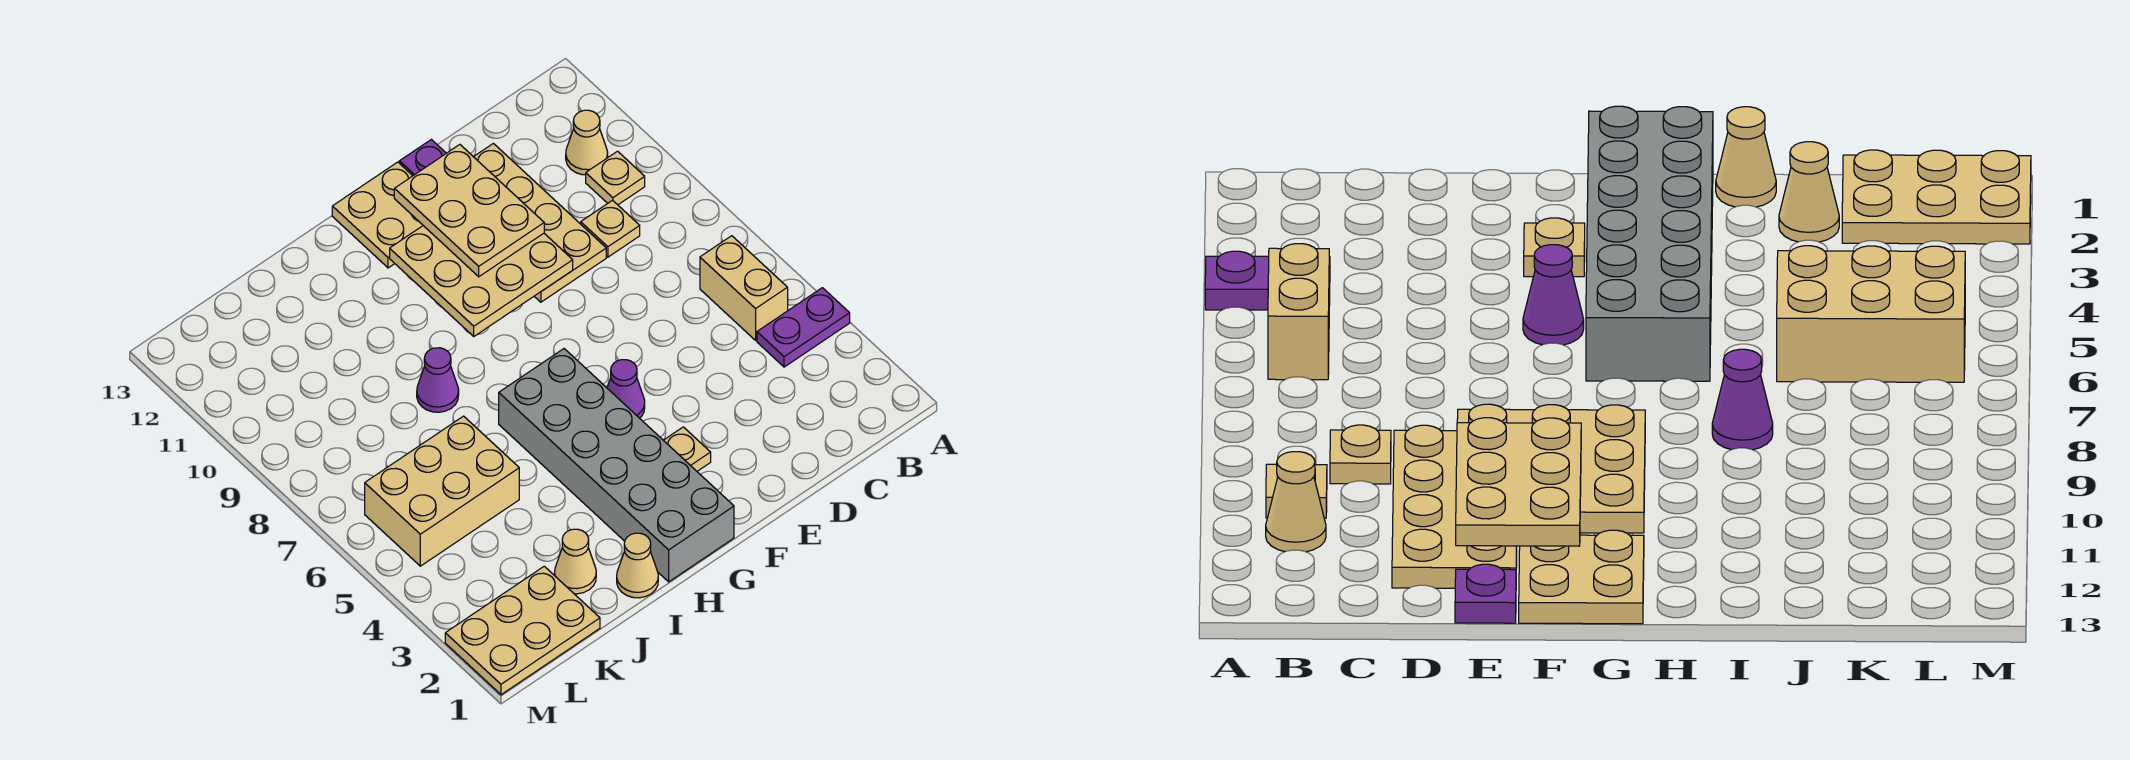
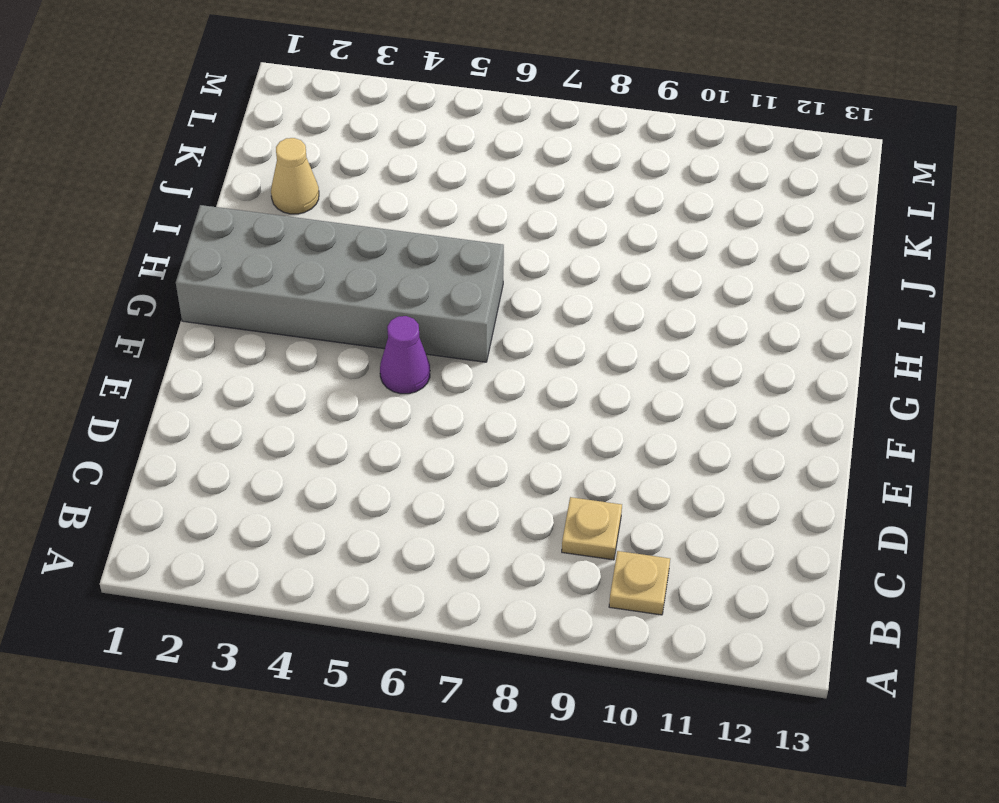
none -> purple plate A4:B4 level 1
none -> tan brick B5:B6 level 1
none -> tan cone B11 level 1

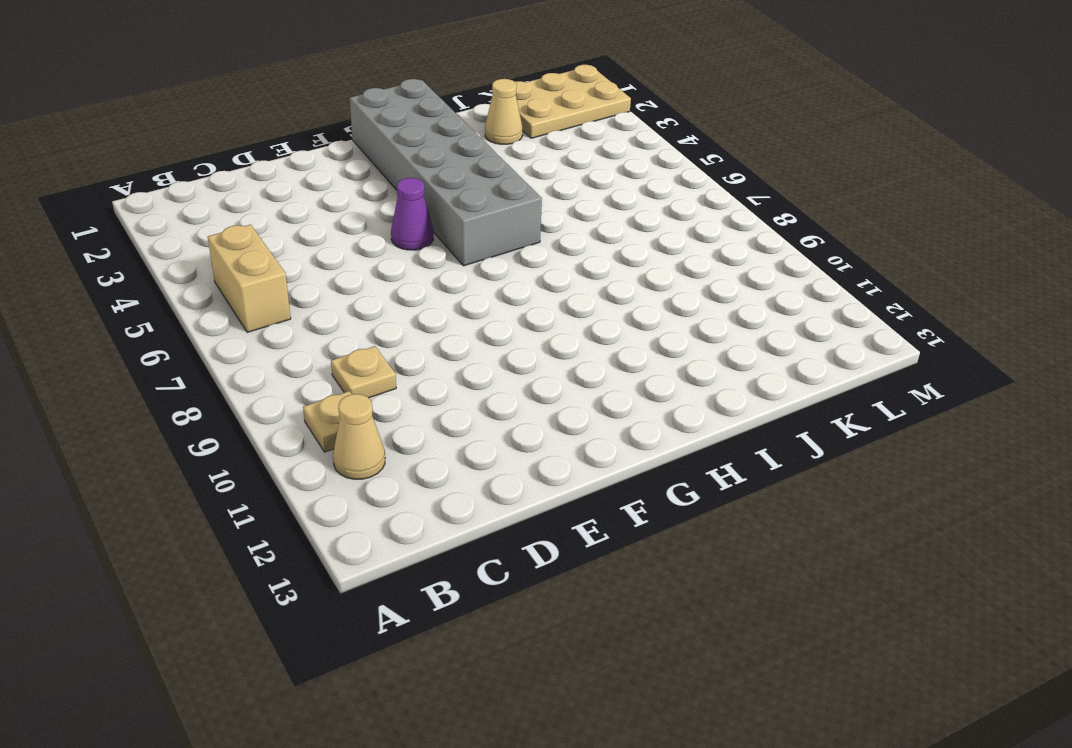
none -> purple plate A4:B4 level 1
none -> tan plate D9:E12 level 1
none -> purple plate E13 level 1

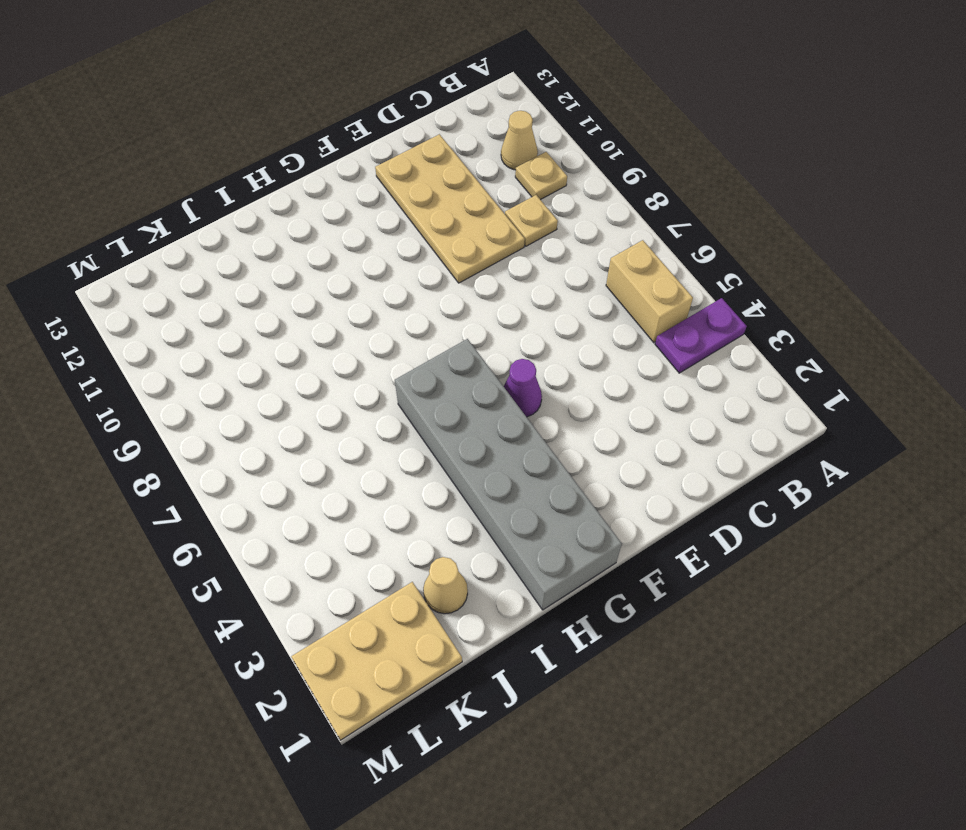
none -> purple plate E13 level 1
none -> tan plate F3 level 1
none -> tan plate F12:G13 level 1

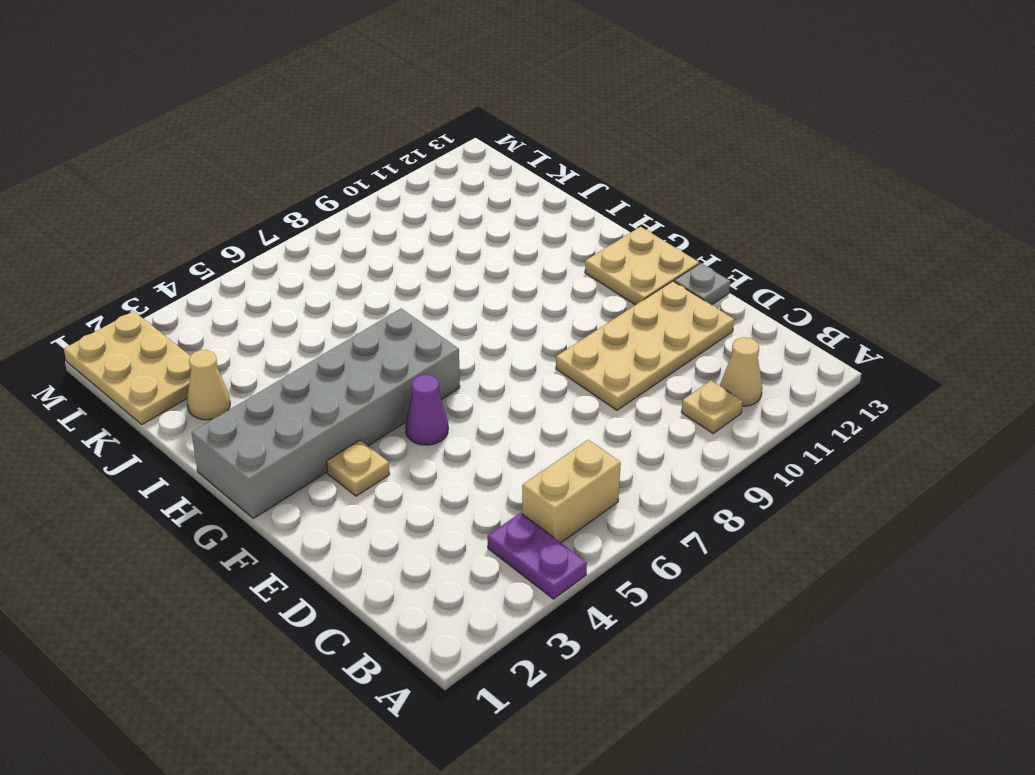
grey plate E13 level 1 -> purple plate E13 level 1
none -> tan plate C9 level 1
none -> tan cone I1 level 1
none -> purple cone I8 level 1

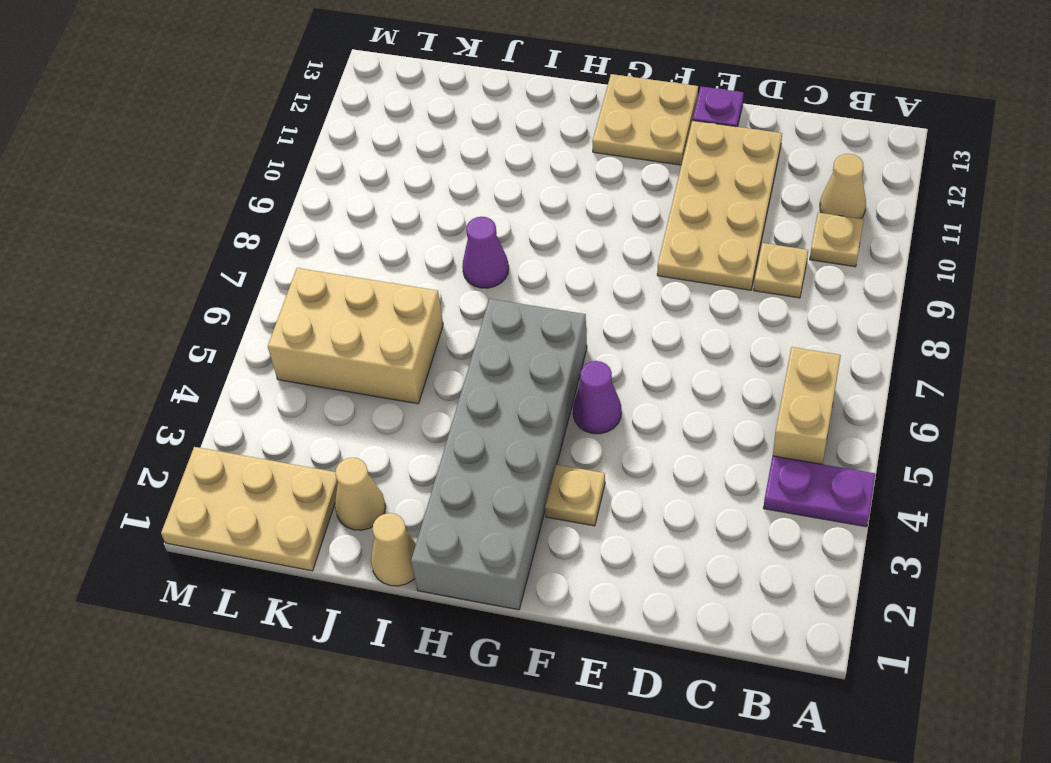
none -> tan plate E9:G11 level 2
none -> tan plate E10:F12 level 3

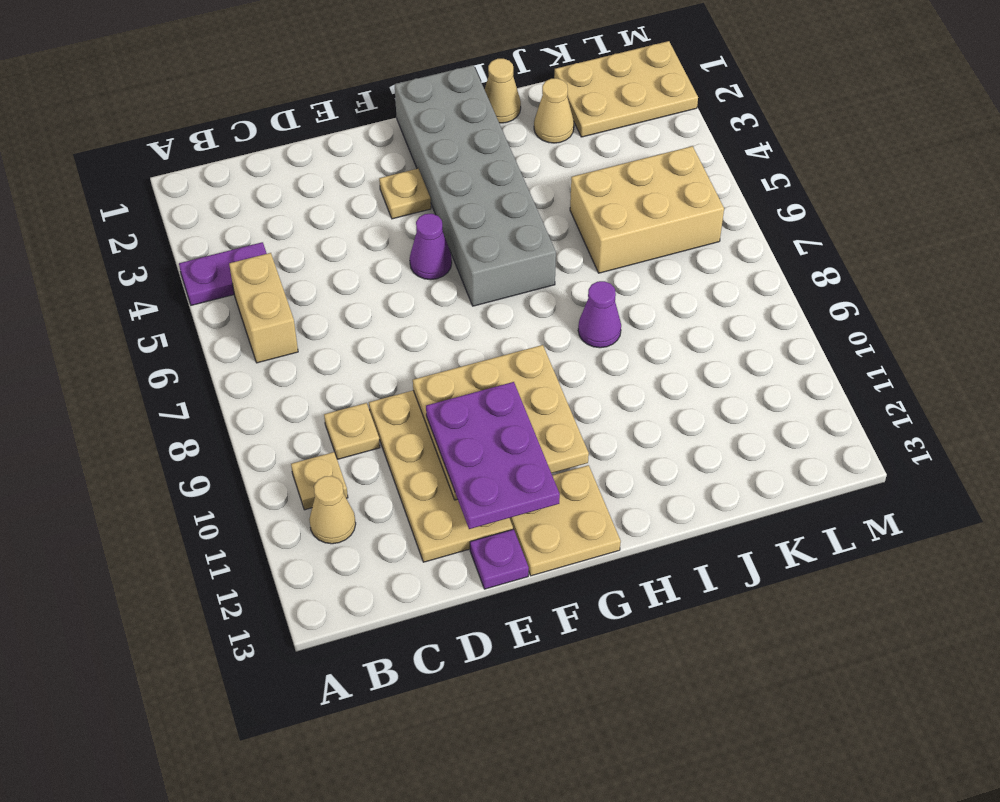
purple plate E10:F12 level 3 -> tan plate E10:F12 level 3

